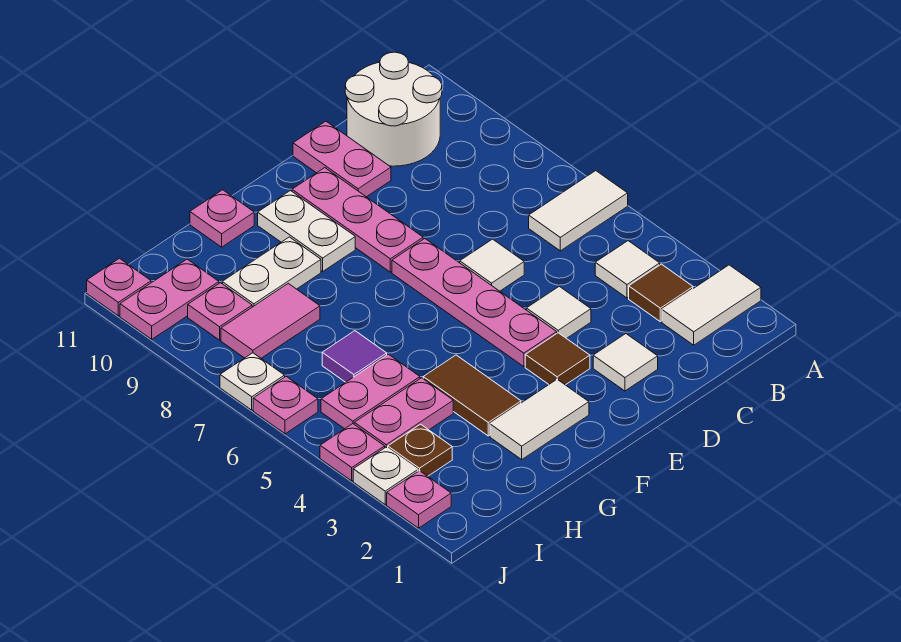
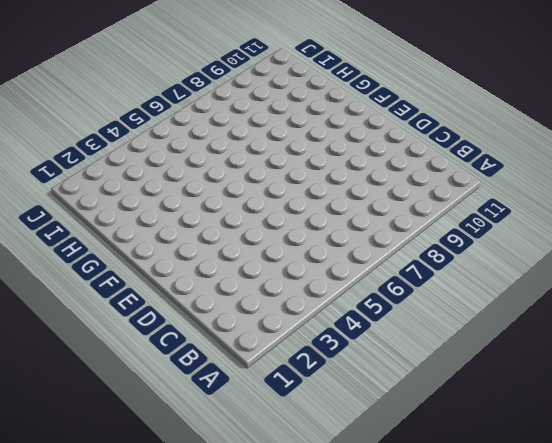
none -> white tile A2:B2 level 1
none -> white tile A6:B6 level 1
none -> brown tile B3 level 1
none -> white tile B4 level 1

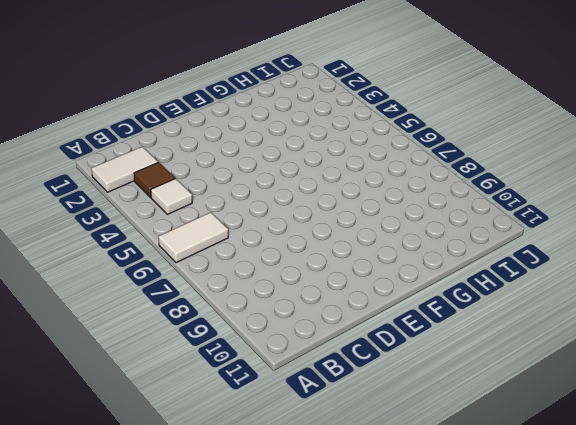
none -> white round brick B10:C11 level 1
none -> white tile D2 level 1
none -> white tile D4 level 1
none -> white tile D6 level 1

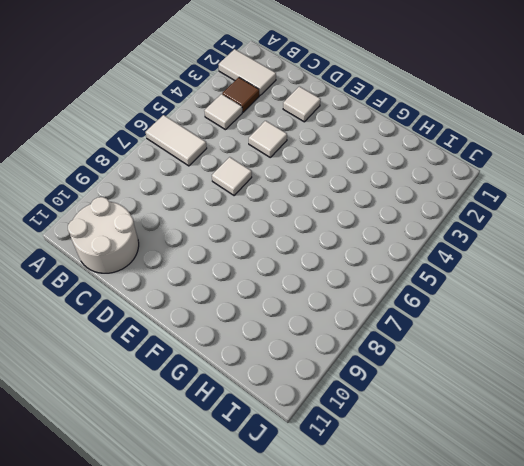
none -> pink plate D10:D11 level 1
none -> brown tile E3 level 1
none -> pink plate E4:E7 level 1
none -> pink plate E8:E10 level 1

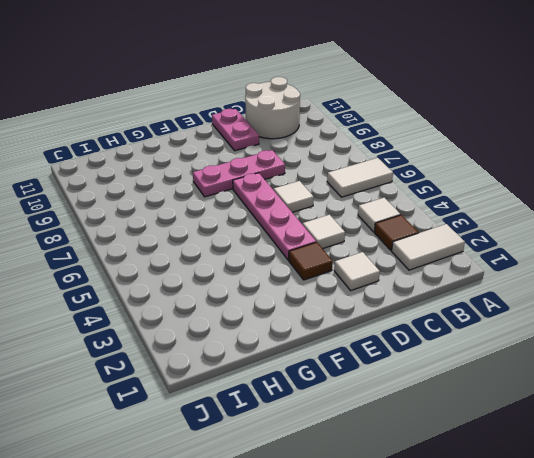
pink plate D8:F8 level 1 -> pink plate E8:E10 level 1
none -> white tile F2:G2 level 1
none -> white plate F9:F10 level 1
none -> brown tile G3:G4 level 1
none -> white plate G9:H9 level 1

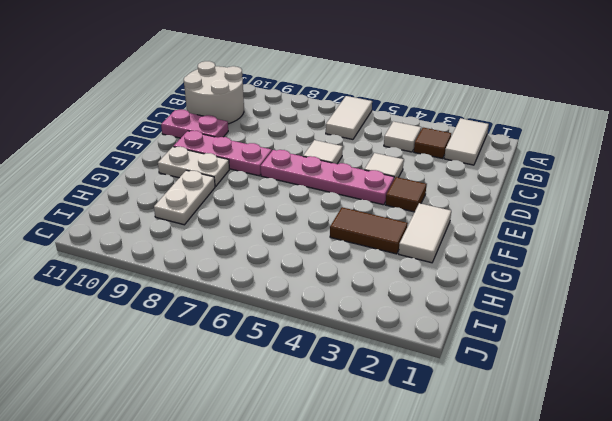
none -> white tile D2 level 1
none -> pink plate G11 level 1
none -> pink plate H4:I4 level 1
none -> pink plate H5:I5 level 1

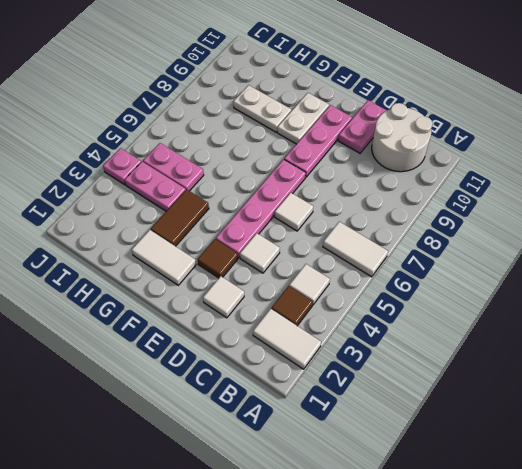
none -> pink plate G11 level 1
none -> purple tile H6 level 1
none -> pink tile H8:I8 level 1
none -> brown plate I3 level 1

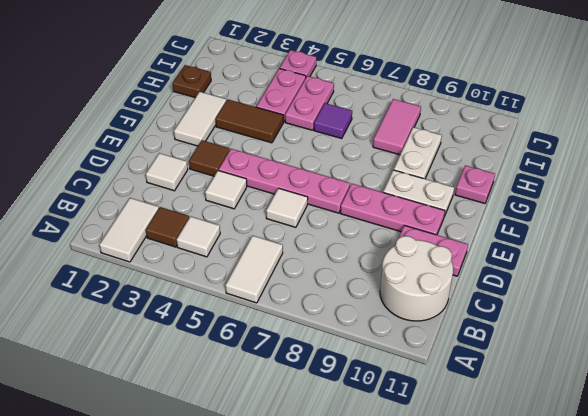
brown plate H1 level 1 -> brown plate I3 level 1
none -> pink plate I9 level 1
none -> pink plate I10:J10 level 1
none -> pink plate J2 level 1
none -> white plate J3 level 1

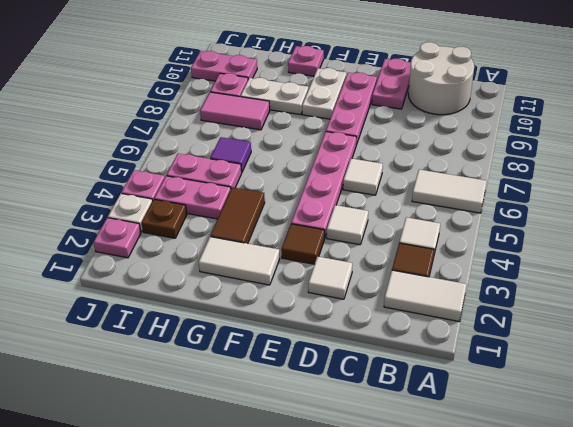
none -> pink plate J6 level 1
none -> white plate J7 level 1
none -> pink plate J11 level 1

